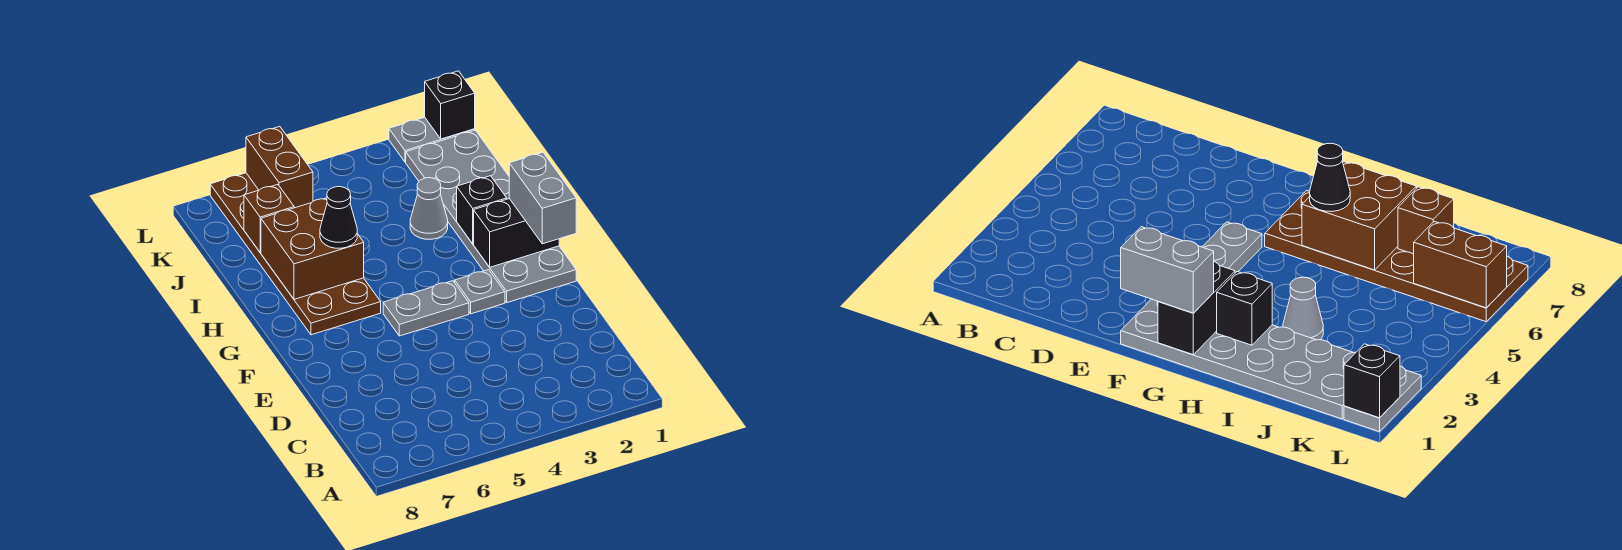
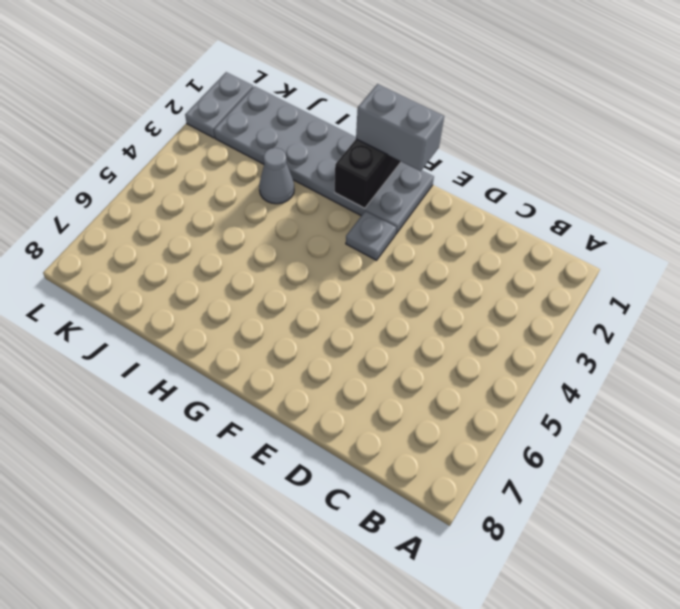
none -> grey plate F4:F5 level 1
none -> brown plate G6:L7 level 1
none -> black brick H2 level 2

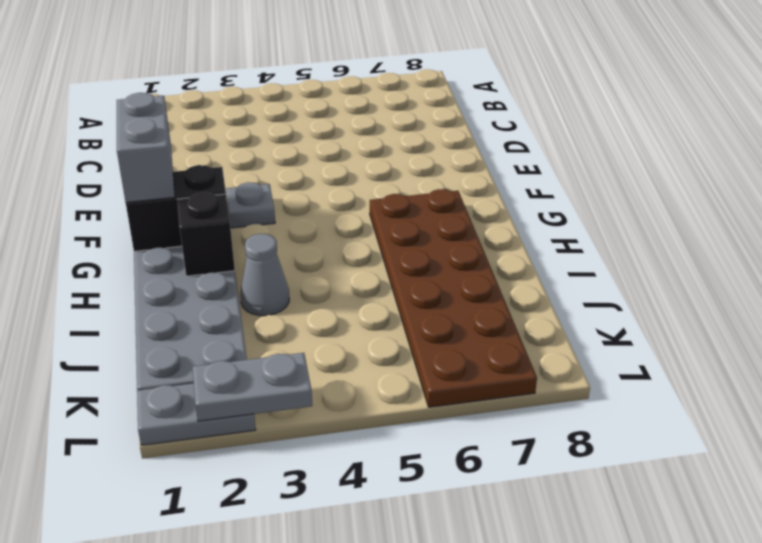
grey plate L2:L3 level 2 -> grey plate F4:F5 level 1
none -> brown brick H6:I7 level 2
none -> brown brick J7 level 2
none -> brown brick K6:L6 level 2

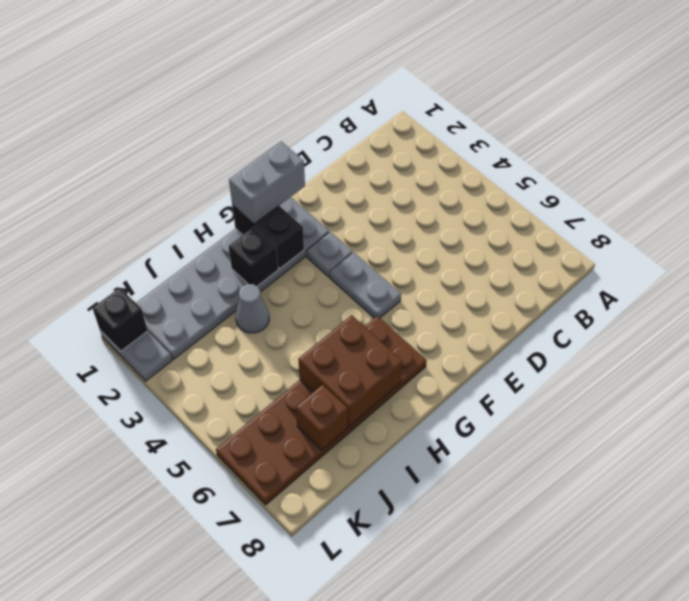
none -> brown brick K6:L6 level 2
none -> black cone H6 level 3

